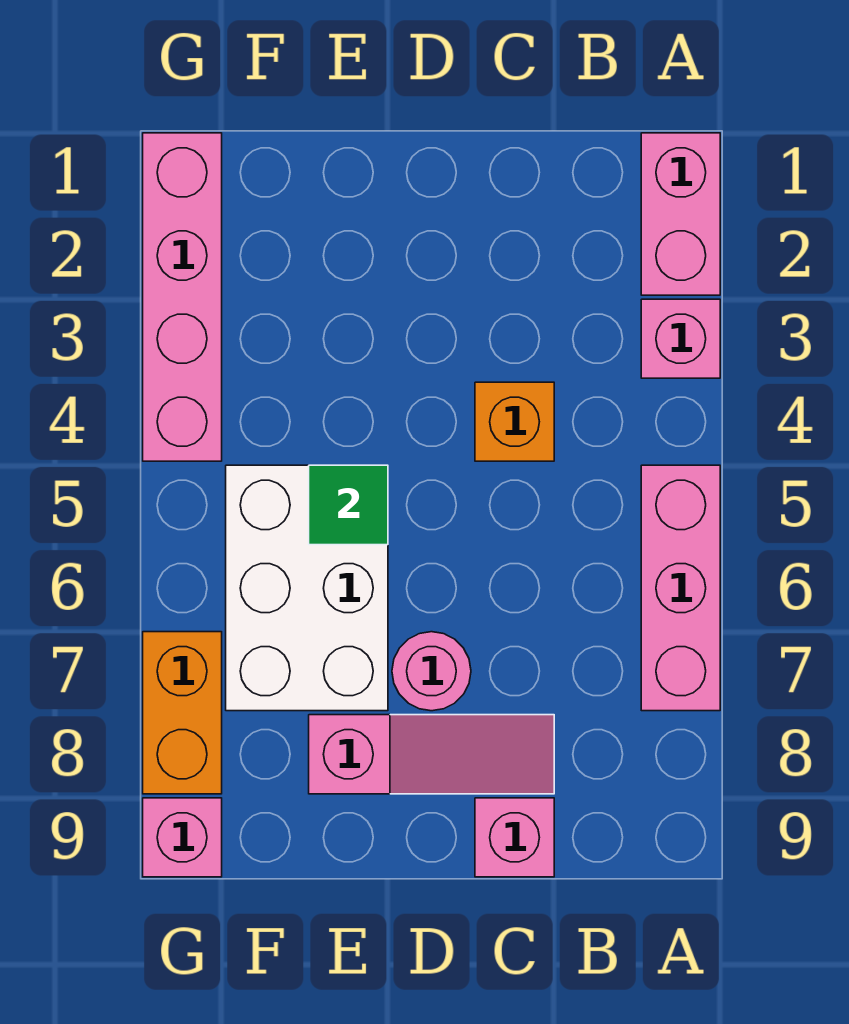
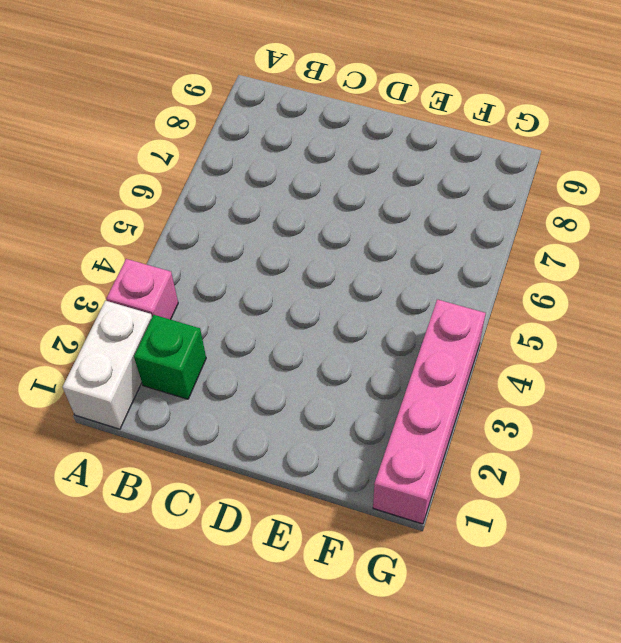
white brick A1:A2 level 1 -> pink brick A1:A2 level 1
green brick B2 level 1 -> none
none -> pink brick A5:A7 level 1
none -> orange brick C4 level 1
none -> pink slope C8:E8 level 1 top E

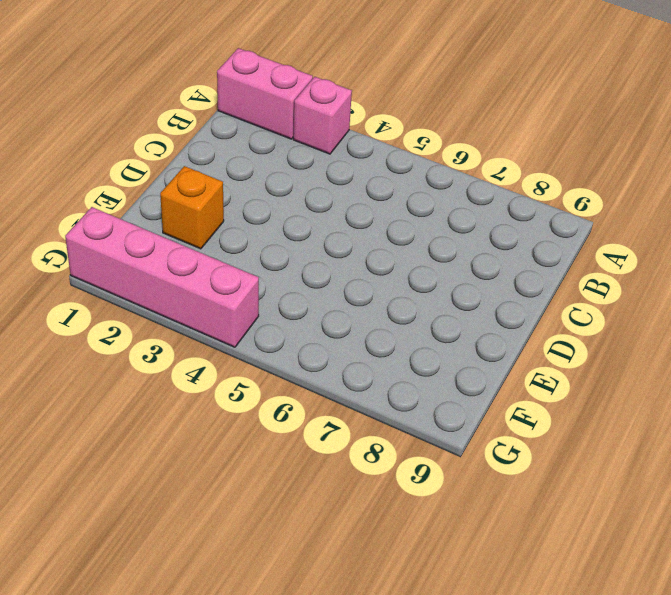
orange brick E2 level 1 -> orange brick C4 level 1
none -> pink brick A5:A7 level 1
none -> pink slope C8:E8 level 1 top E
none -> pink brick C9 level 1

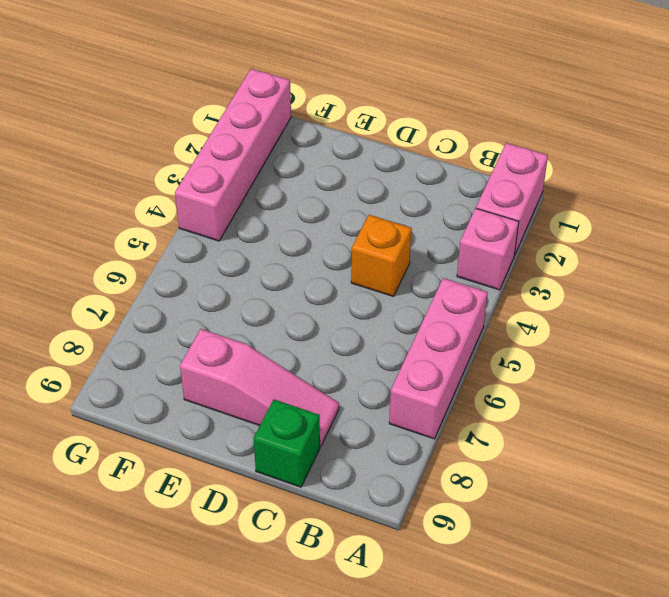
green brick C9 level 1 -> pink brick C9 level 1
none -> pink round brick D7 level 1
none -> white brick E5:F7 level 1
none -> orange brick G7:G8 level 1

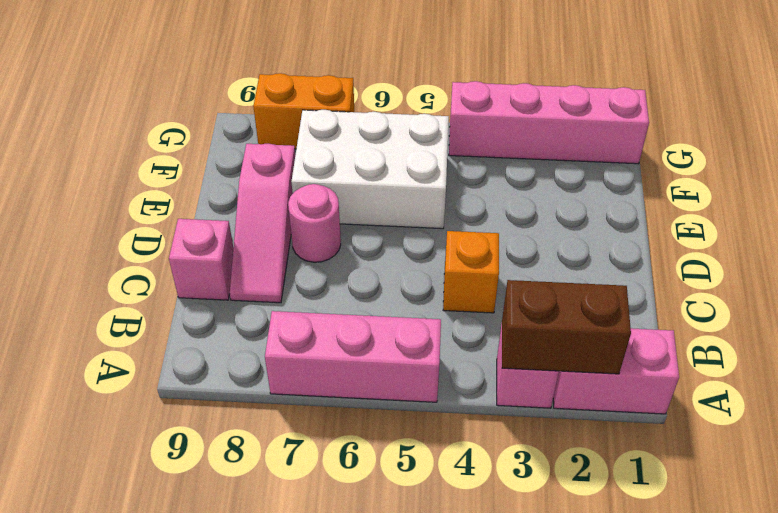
brown brick A2:A3 level 2 -> none
none -> pink brick G9 level 1
none -> green tile E5 level 2

